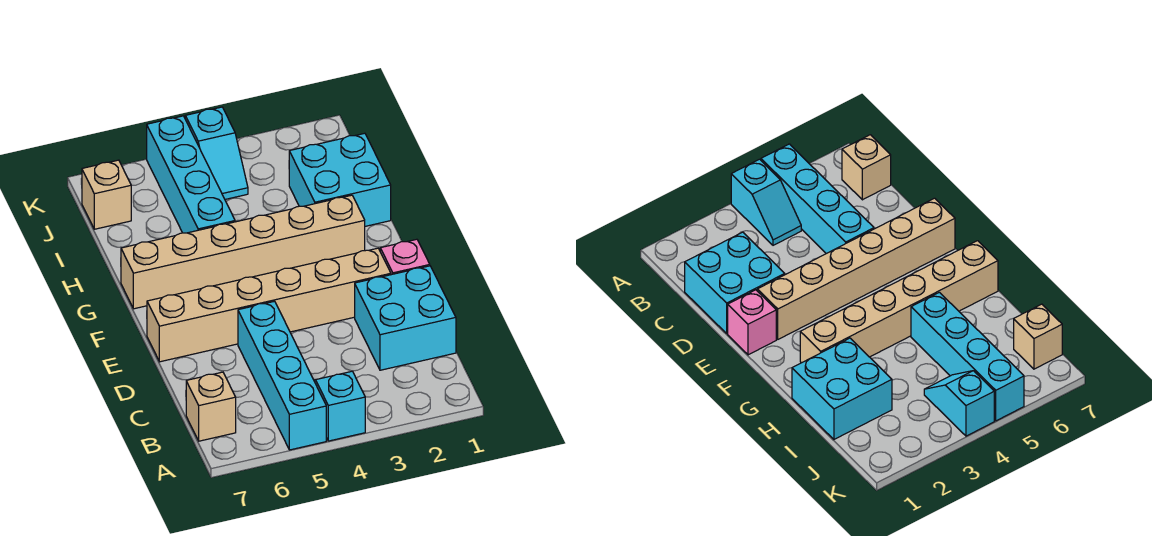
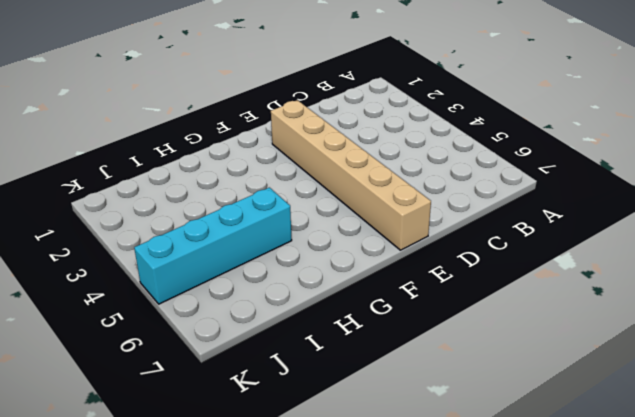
none -> cyan slope A4:B4 level 1 top A
none -> cyan brick A5:D5 level 1

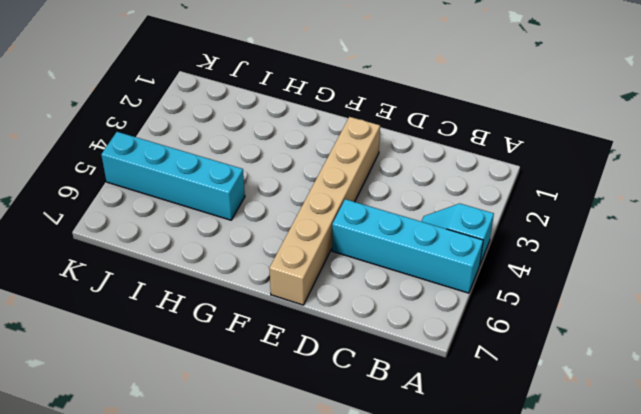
none -> tan brick B7 level 1
none -> cyan brick C1:D2 level 1

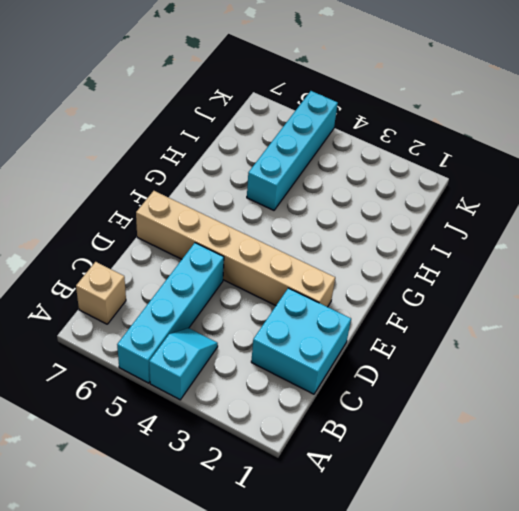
none -> pink brick E1 level 1
none -> tan brick G2:G7 level 1

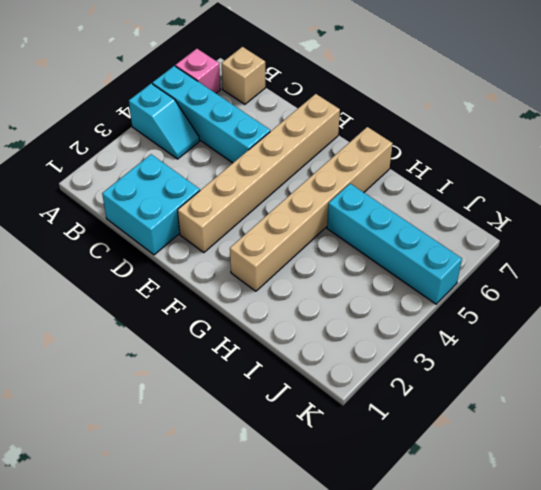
pink brick A6 level 1 -> pink brick E1 level 1
none -> cyan brick H1:I2 level 1
none -> cyan slope J4:K4 level 1 top K

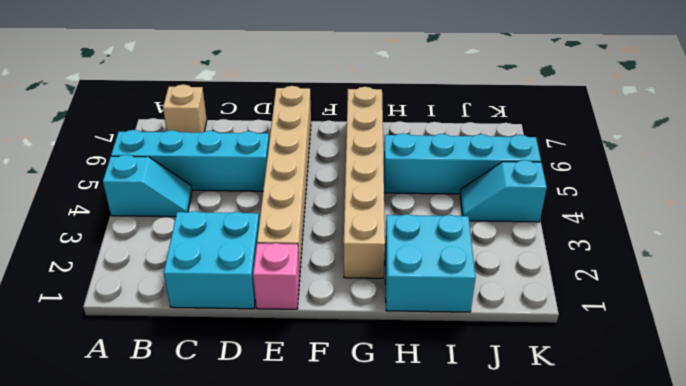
none -> tan brick J7 level 1

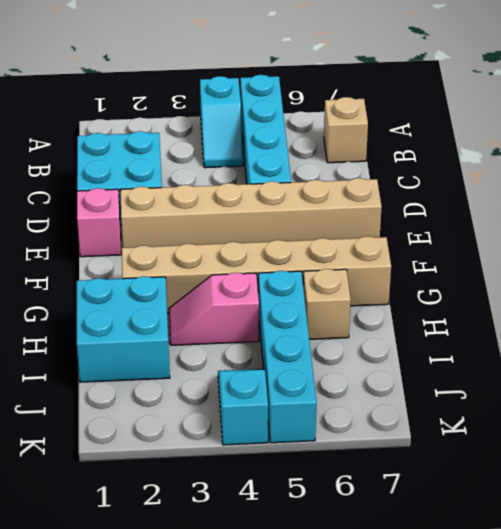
pink slope H3:H4 level 1 top 4 -> none
tan brick H6 level 1 -> tan brick J7 level 1

